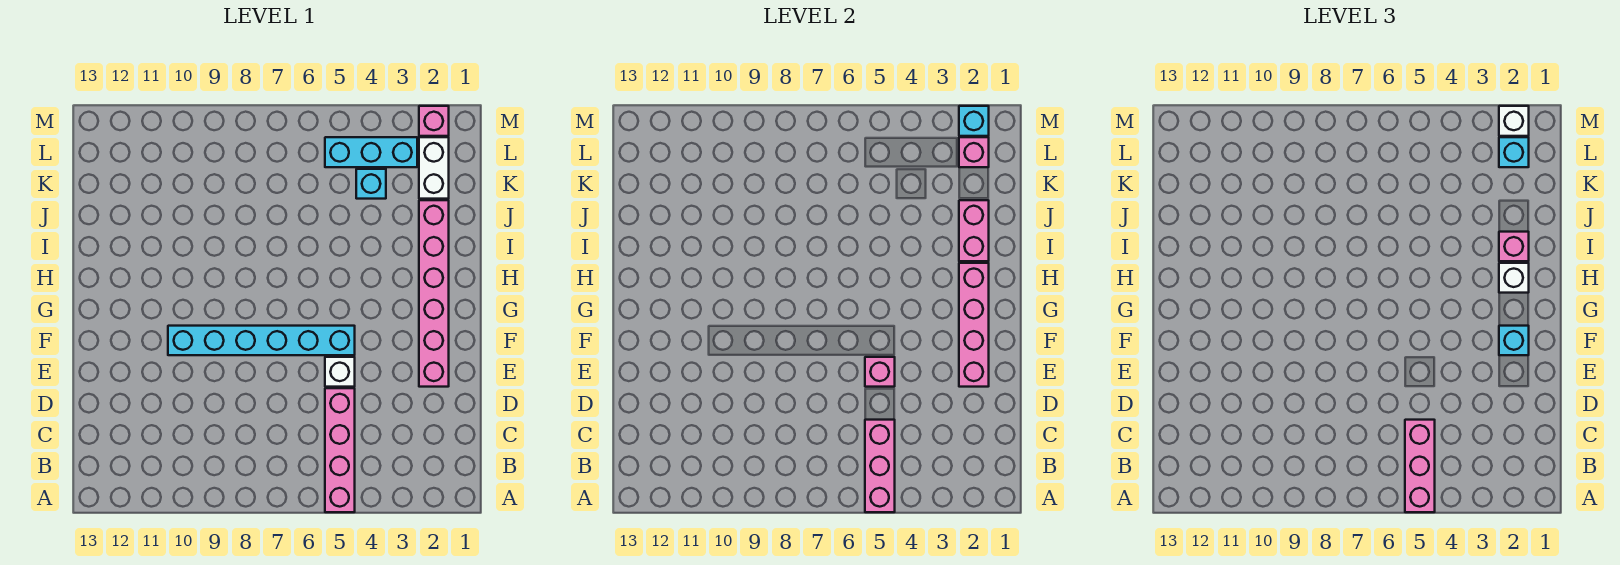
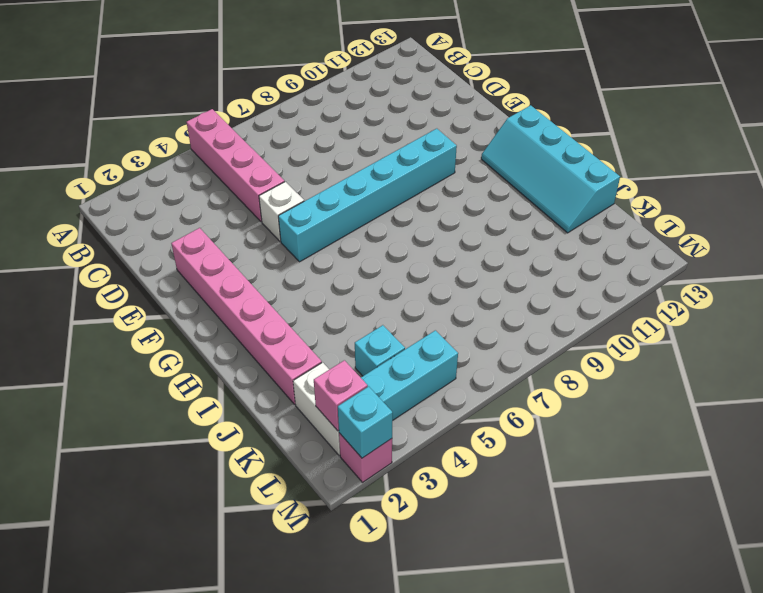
cyan slope G12:J13 level 1 top 13 -> none
none -> pink brick A5:C5 level 2
none -> pink brick E2:H2 level 2
none -> pink brick E5 level 2

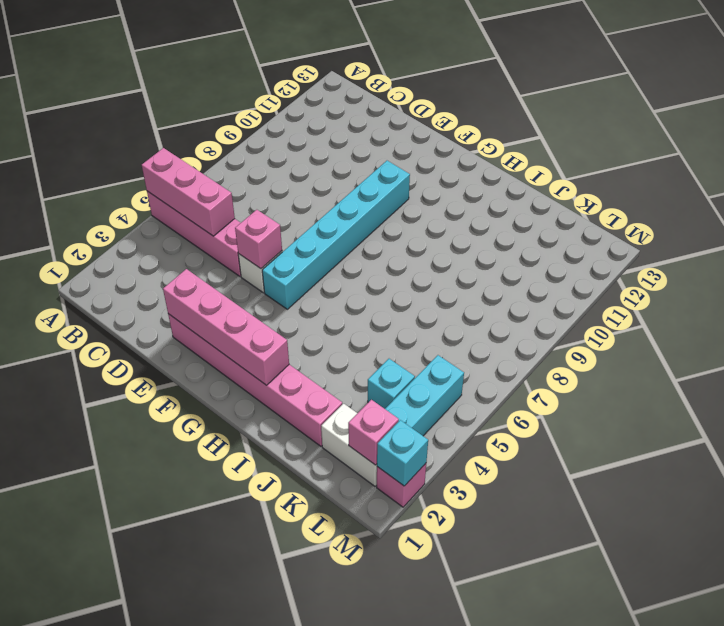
none -> pink brick I2:J2 level 2
none -> pink brick A5:C5 level 3
none -> cyan brick F2 level 3

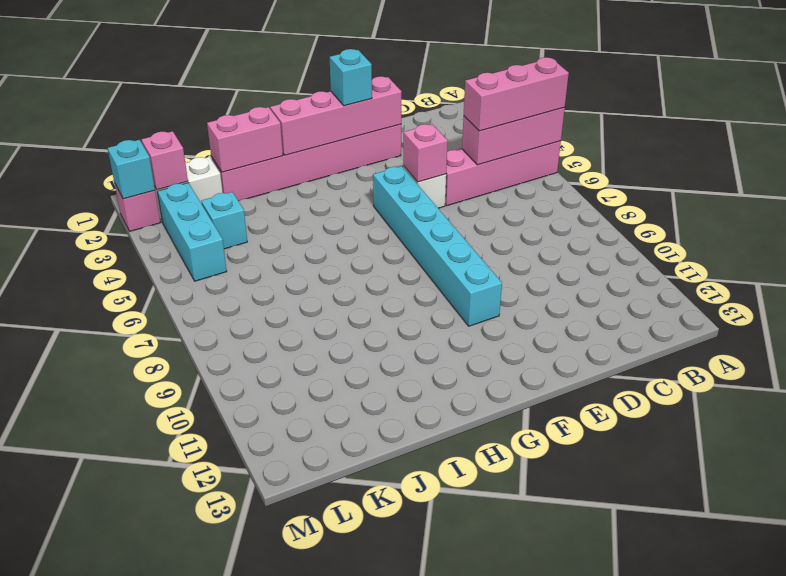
none -> white brick H2 level 3
none -> pink brick I2 level 3
none -> cyan brick L2 level 3

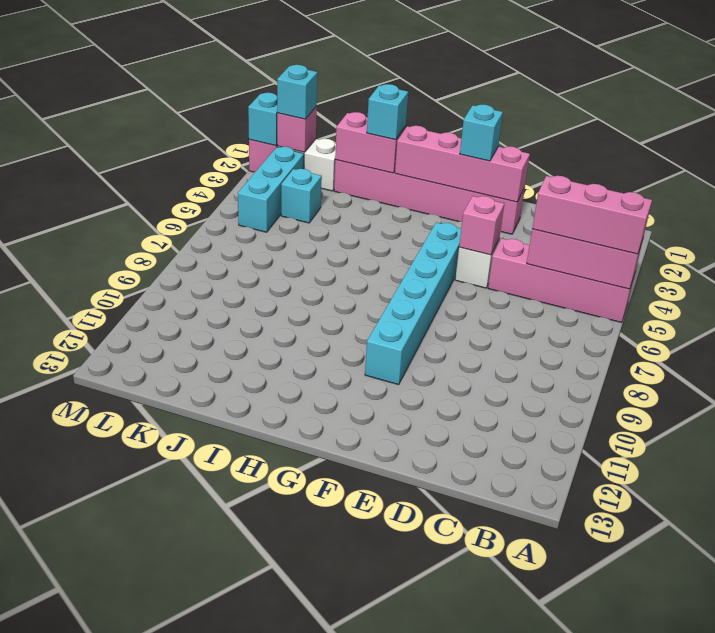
cyan brick I2 level 3 -> pink brick I2 level 3
none -> white brick H2 level 3
none -> white brick M2 level 3

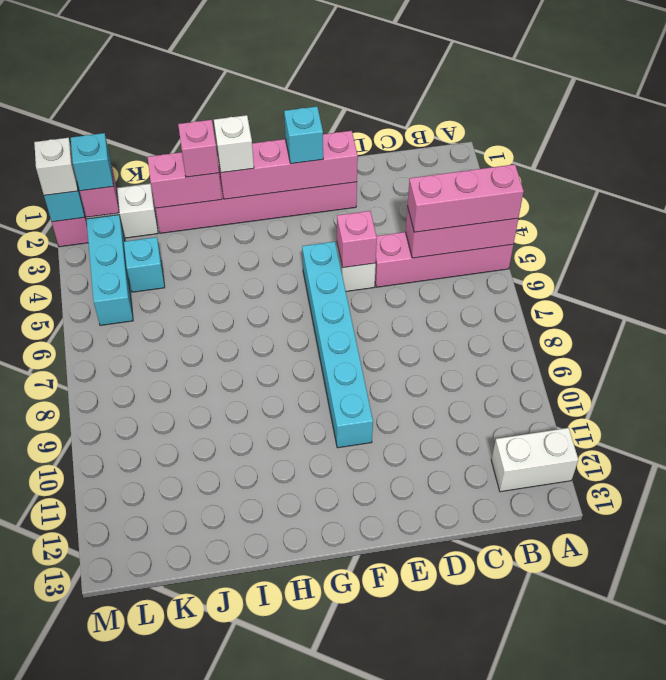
white brick A12:B12 level 1 -> none

